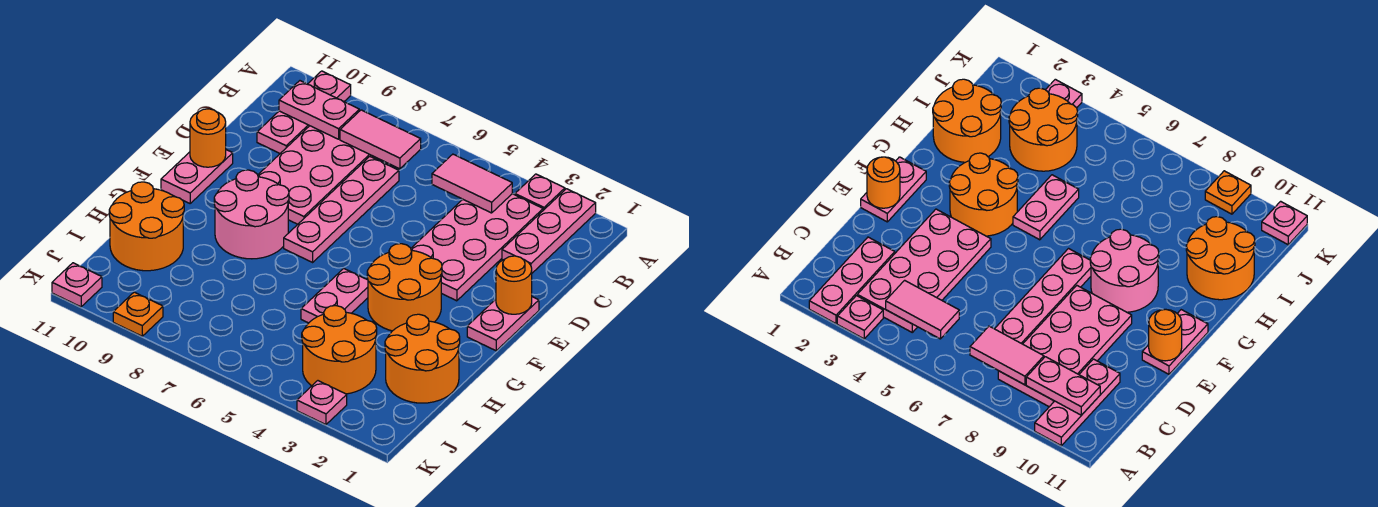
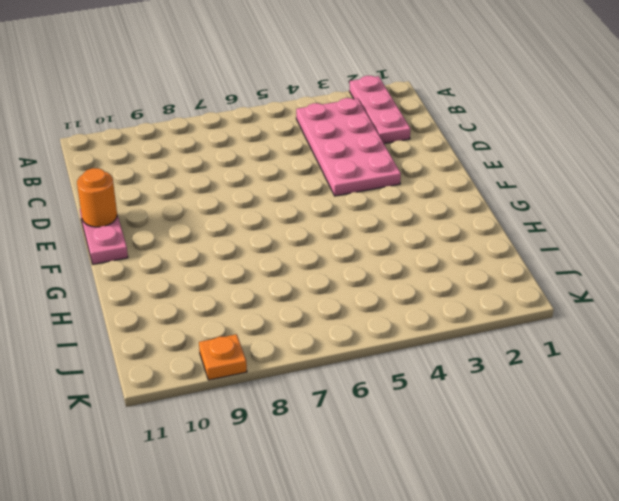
none -> pink plate A3 level 1
none -> pink plate A10:C10 level 1
none -> pink plate B8:E9 level 1

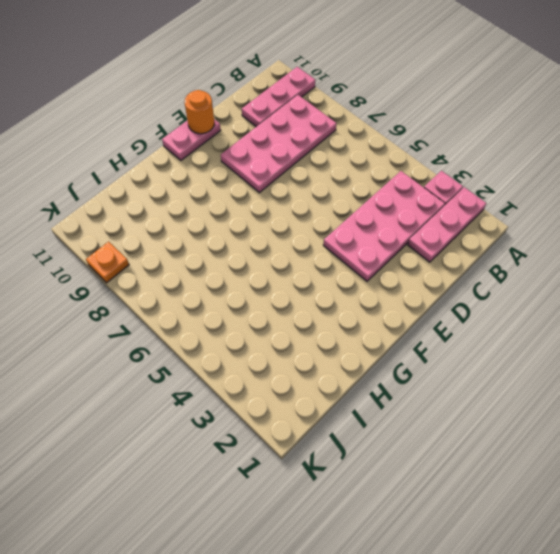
none -> pink plate C7:F7 level 1
none -> pink plate E1:F1 level 1
none -> orange round brick F3:G4 level 1

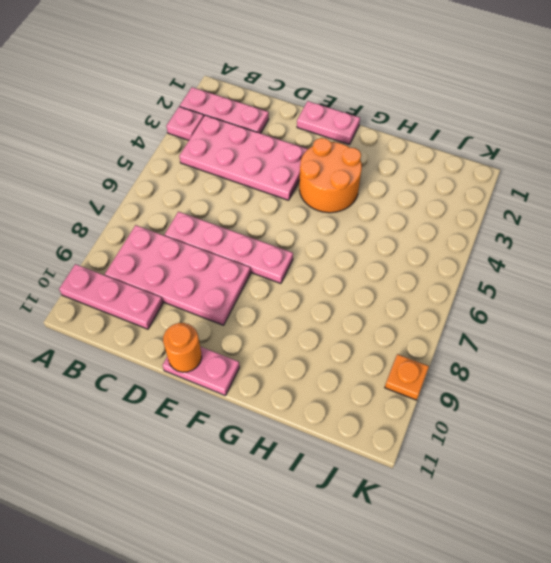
none -> pink round brick F8:G9 level 1
none -> pink plate G5:H5 level 1
none -> orange round brick H1:I2 level 1

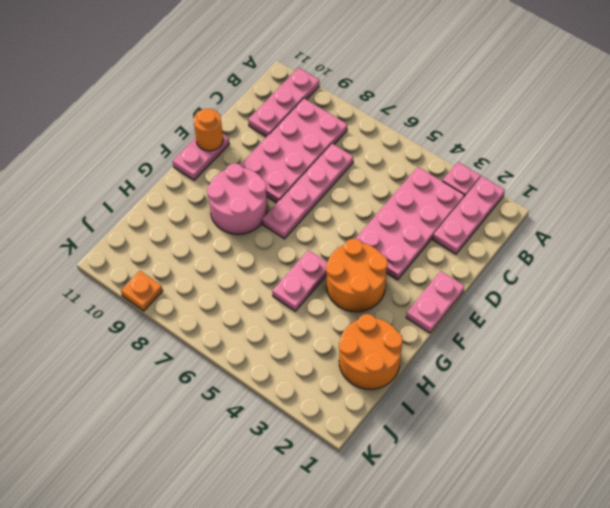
none -> orange round brick H10:I11 level 1
none -> orange round brick I3:J4 level 1
none -> pink plate K3 level 1

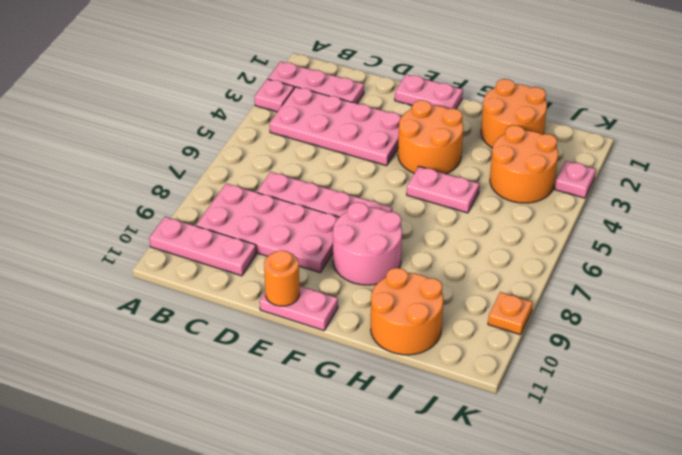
none -> pink plate K11 level 1
none -> pink tile B4:B5 level 2
none -> pink tile B7:B8 level 2

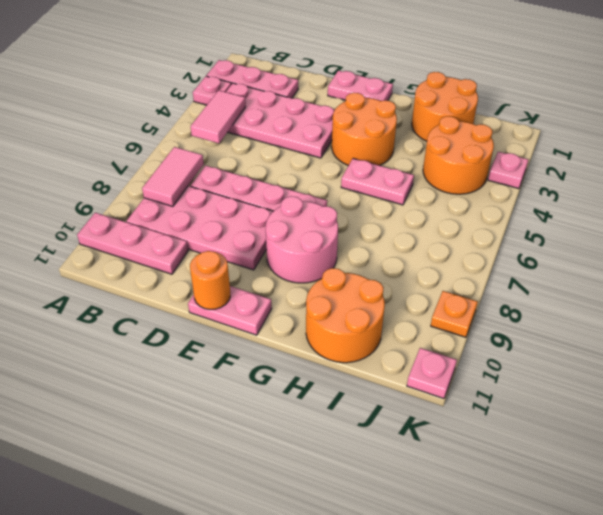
none -> pink plate B9:B10 level 2
none -> orange round brick E1 level 2

